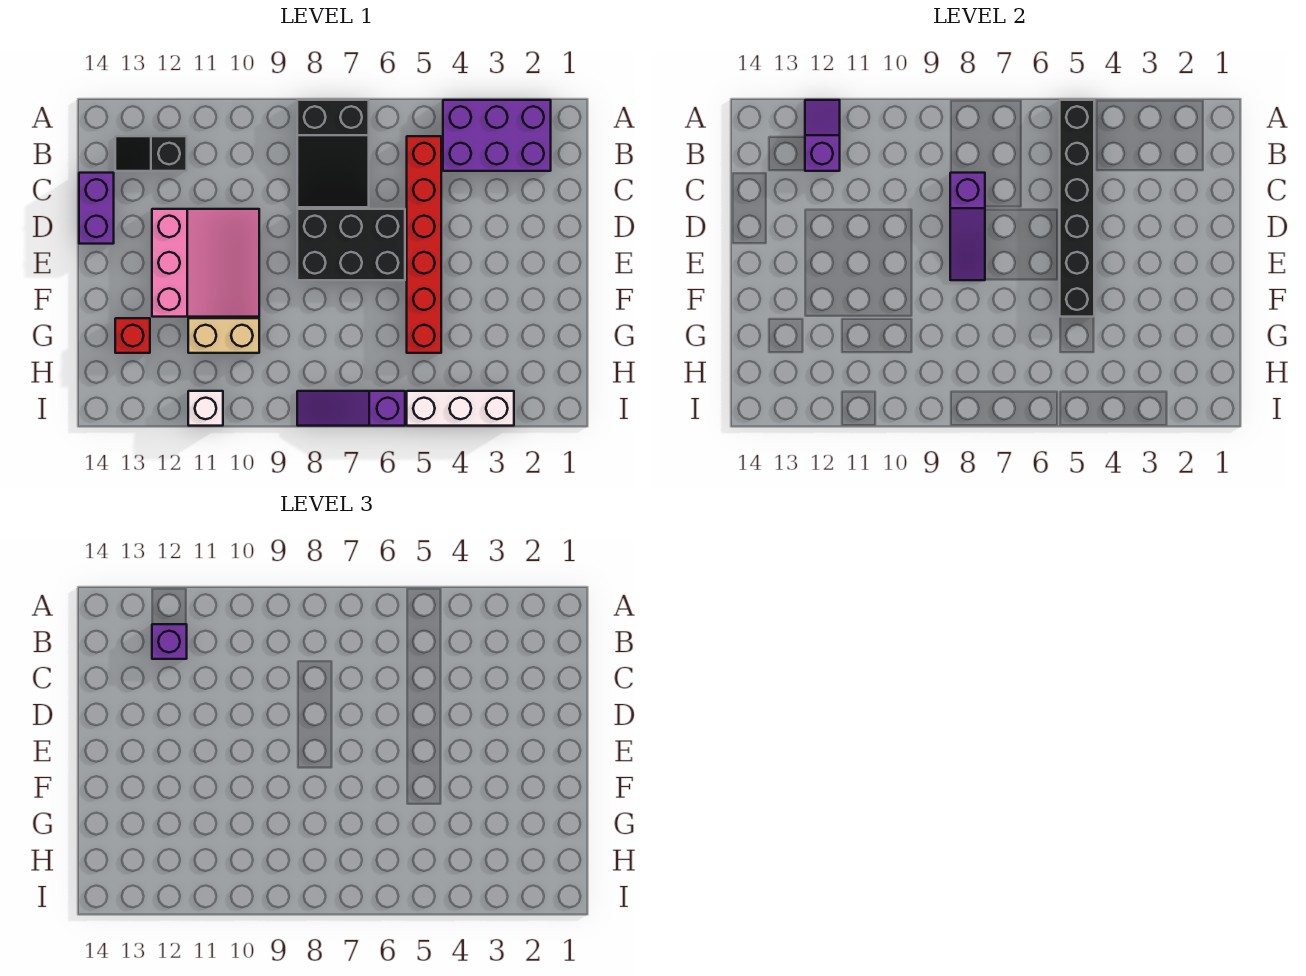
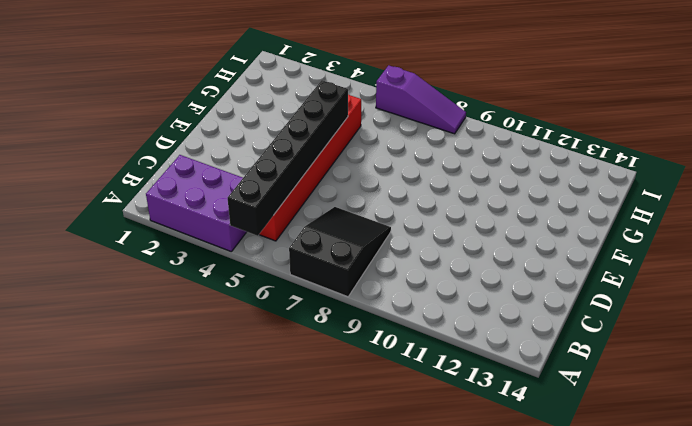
none -> black slope B12:B13 level 1 top 12
none -> purple brick C14:D14 level 1
none -> black brick D6:E8 level 1

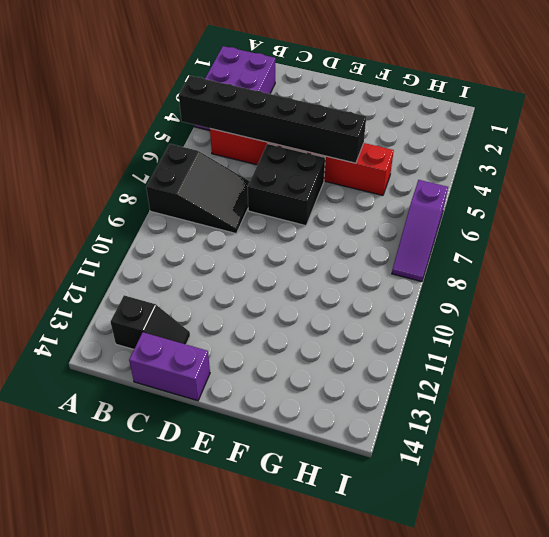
black slope B13:C13 level 1 top B -> black slope B12:B13 level 1 top 12
black brick D6:E7 level 1 -> black brick D6:E8 level 1
none -> pink slope D10:F12 level 1 top 12
none -> tan brick G10:G11 level 1
none -> red brick G13 level 1

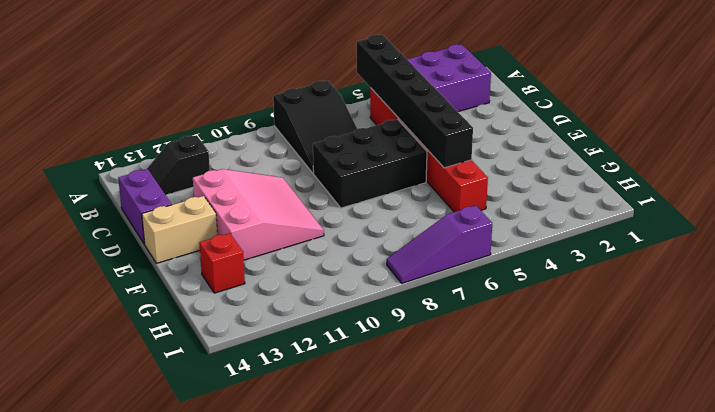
tan brick E13:E14 level 1 -> tan brick G10:G11 level 1
none -> white brick I3:I5 level 1
none -> white brick I11 level 1
none -> purple slope A12:B12 level 2 top B

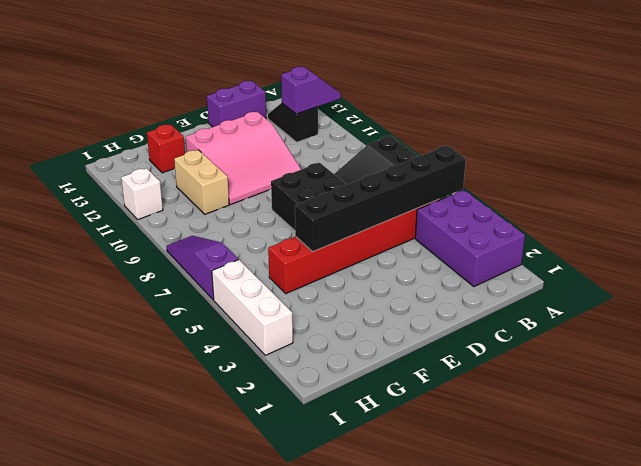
none -> purple slope C8:E8 level 2 top C
none -> purple brick B12 level 3

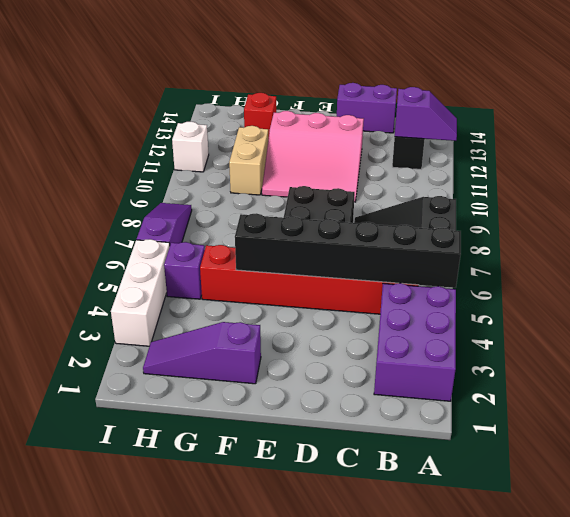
purple slope F2:H2 level 1 top F -> purple slope C8:E8 level 2 top C
purple brick H5 level 1 -> purple brick B12 level 3

